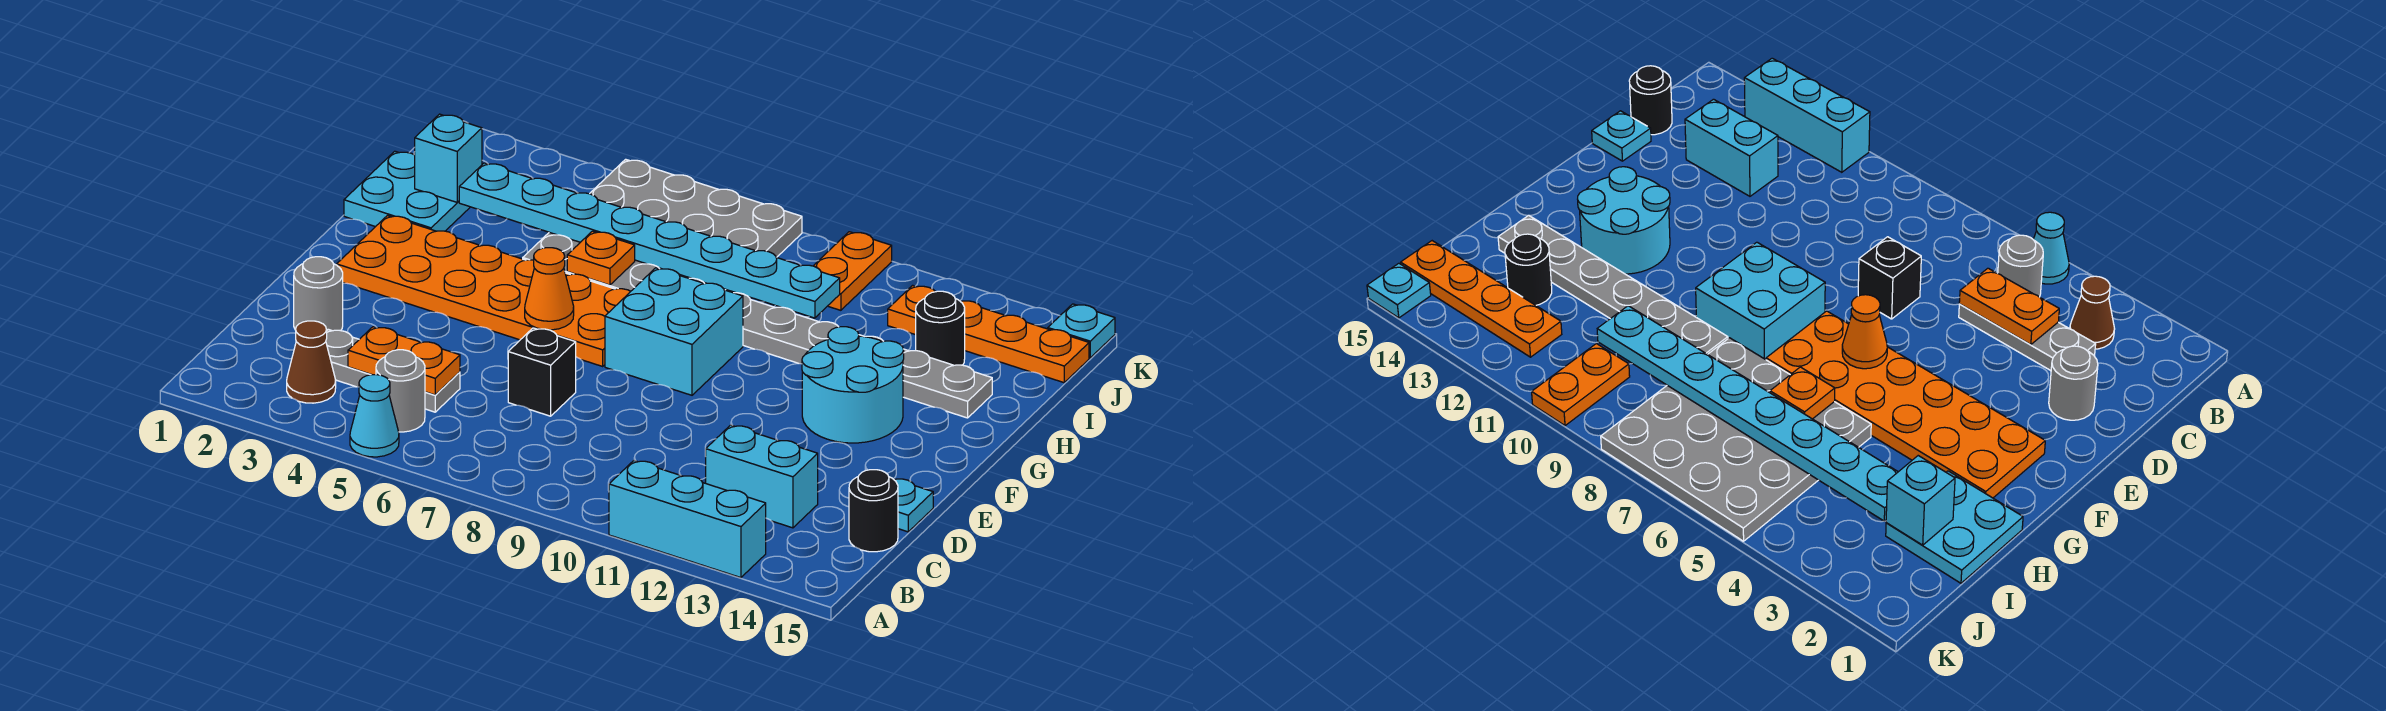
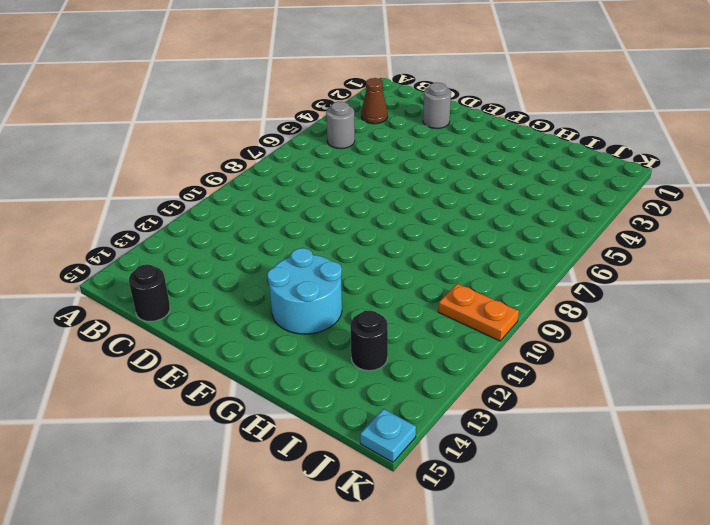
none -> cyan cone A5 level 1
none -> cyan brick A11:A13 level 1
none -> grey plate C3:C5 level 1

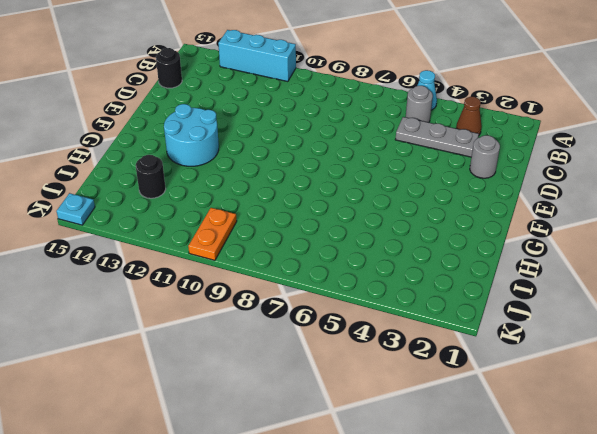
none -> cyan brick C12:C13 level 1
none -> black brick D7 level 1
none -> cyan plate D15 level 1

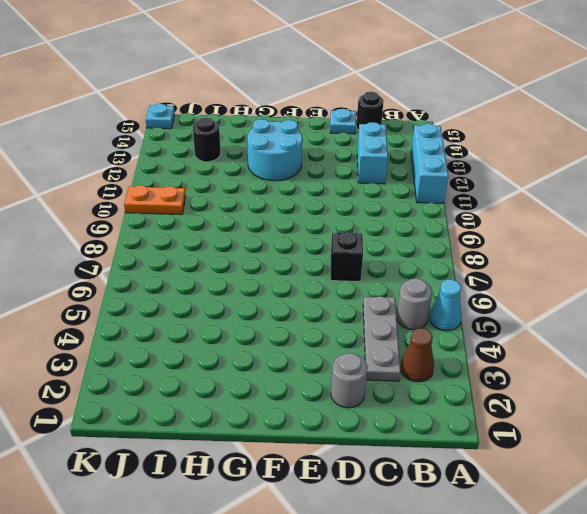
none -> orange plate F2:G7 level 1
none -> cyan brick F8:G9 level 1
none -> cyan plate H1:I2 level 1

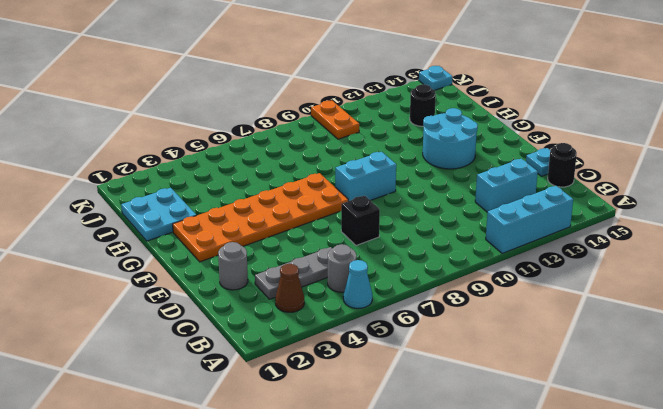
cyan brick F8:F9 level 1 -> cyan brick F8:G9 level 1
none -> grey plate H5:K8 level 1
none -> grey plate H9:H14 level 1
none -> orange plate J12:J15 level 1

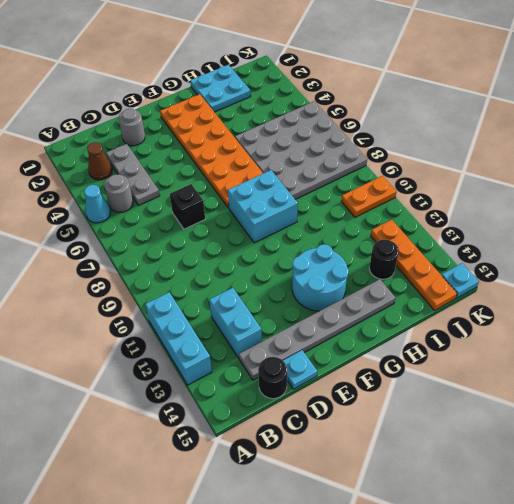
grey plate C14:H14 level 1 -> grey plate H9:H14 level 1
none -> orange plate C4:C5 level 2
none -> orange cone F6 level 2
none -> orange plate H6 level 2

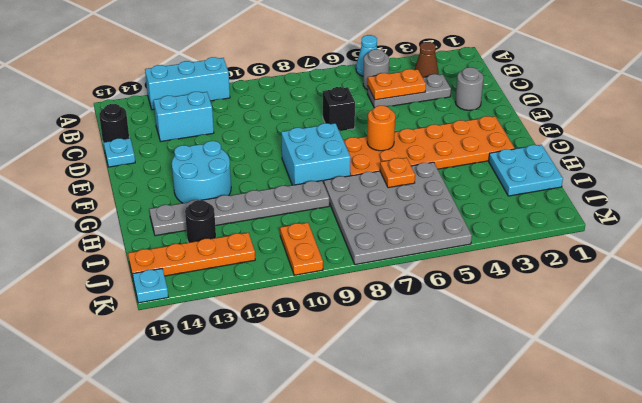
orange round brick F6 level 2 -> orange cone F6 level 2
none -> cyan brick I2 level 2
none -> cyan plate I3:I10 level 2

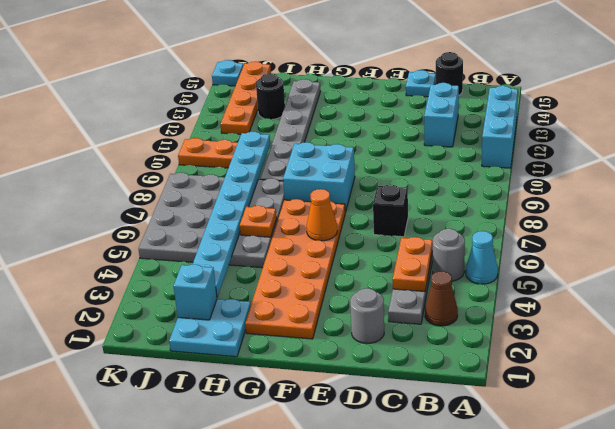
none -> cyan round brick F12:G13 level 1

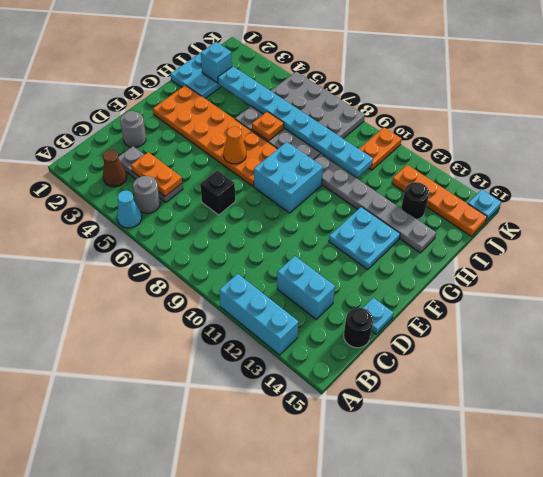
cyan plate F12:G13 level 1 -> cyan round brick F12:G13 level 1

